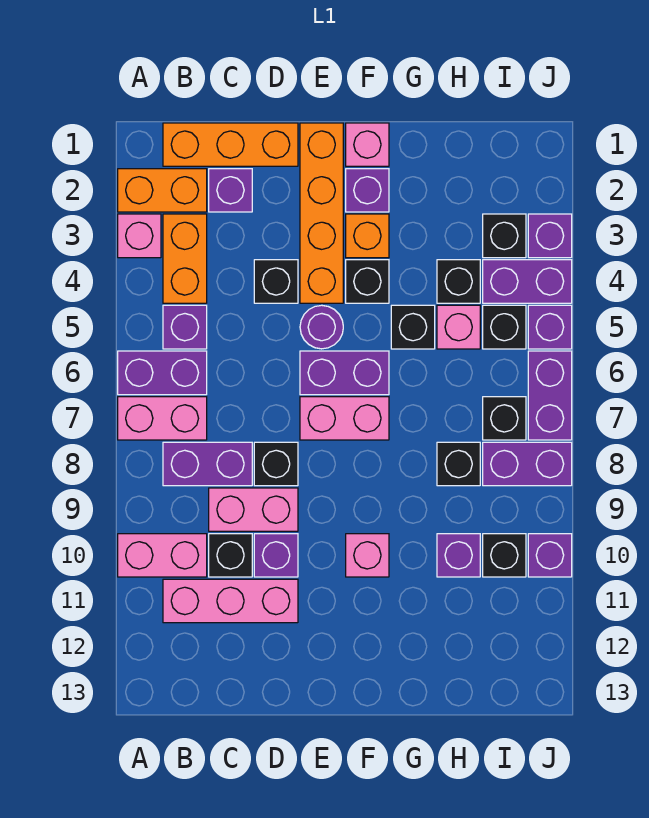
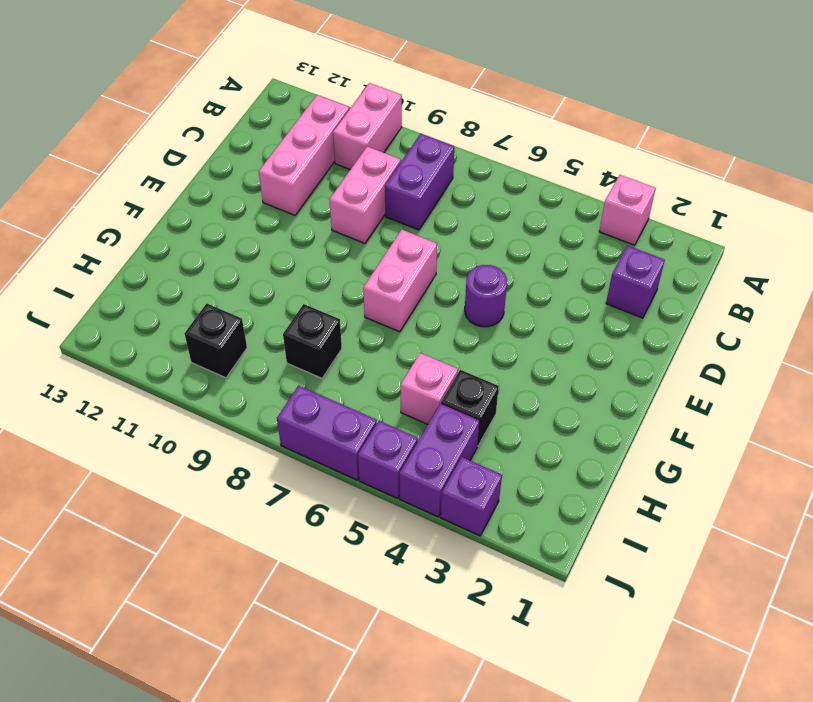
none -> orange brick A2:B2 level 1
none -> purple brick A6:B6 level 1
none -> pink brick A7:B7 level 1
none -> orange brick B1:D1 level 1

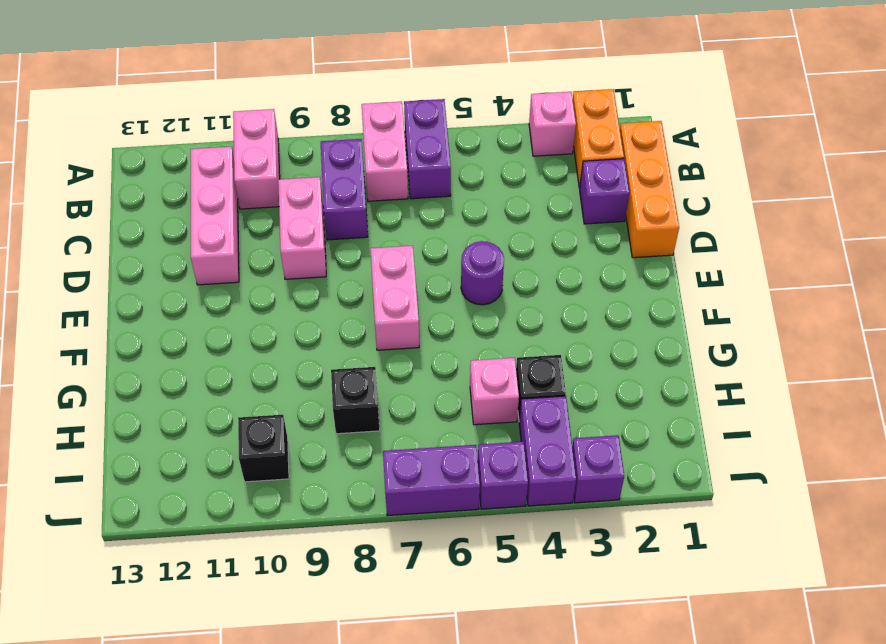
none -> orange brick B3:B4 level 1
none -> purple brick B5 level 1
none -> black brick C10 level 1
none -> black brick D4 level 1

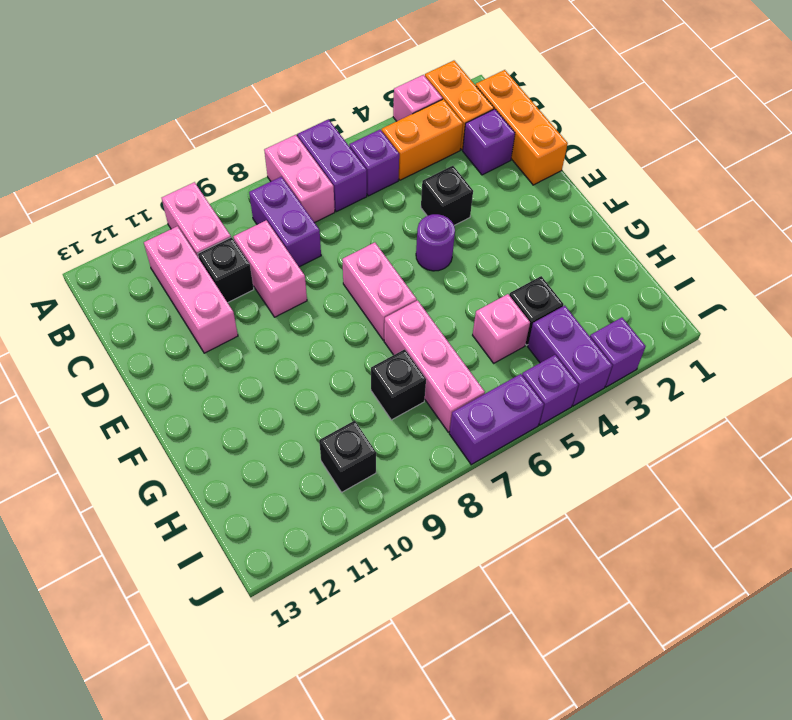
pink brick G7:I7 level 1 -> black brick I7 level 1
none -> black brick D8 level 1
none -> purple brick D10 level 1
none -> orange brick E1:E4 level 1
none -> purple brick E6:F6 level 1

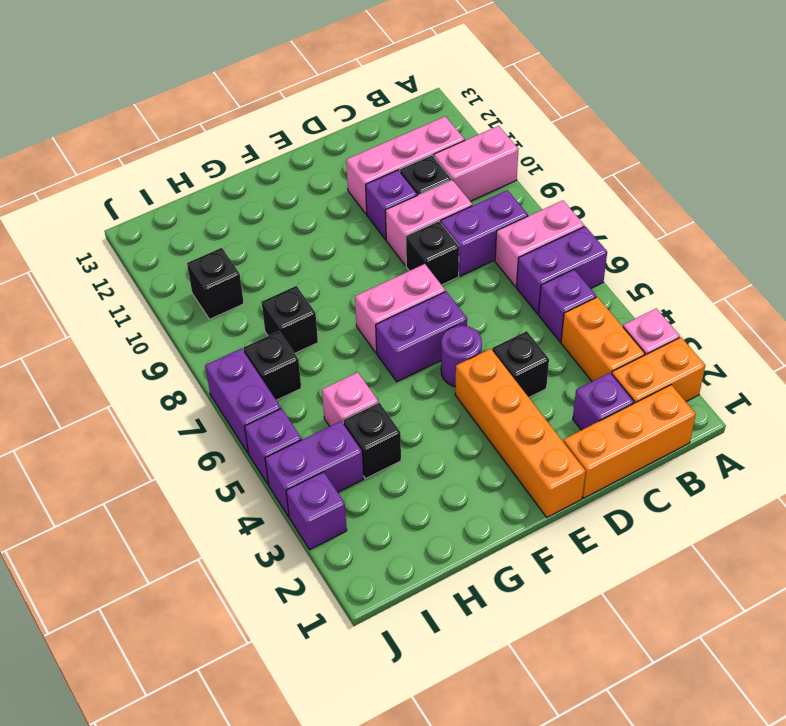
none -> pink brick F1 level 1
none -> purple brick F2 level 1
none -> orange brick F3 level 1
none -> black brick F4 level 1

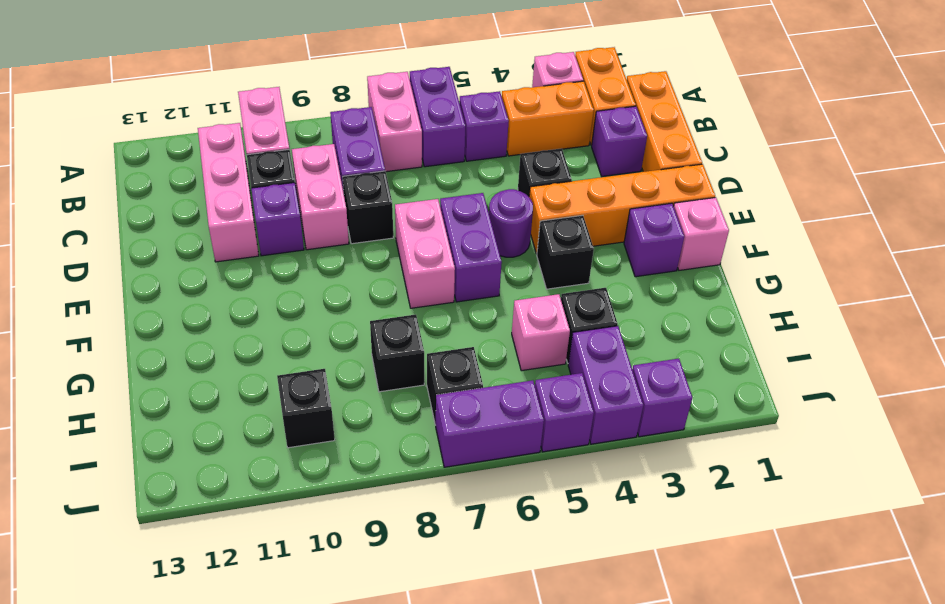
none -> orange brick F3 level 1
none -> pink brick F10 level 1
none -> black brick G5 level 1
none -> purple brick H10 level 1

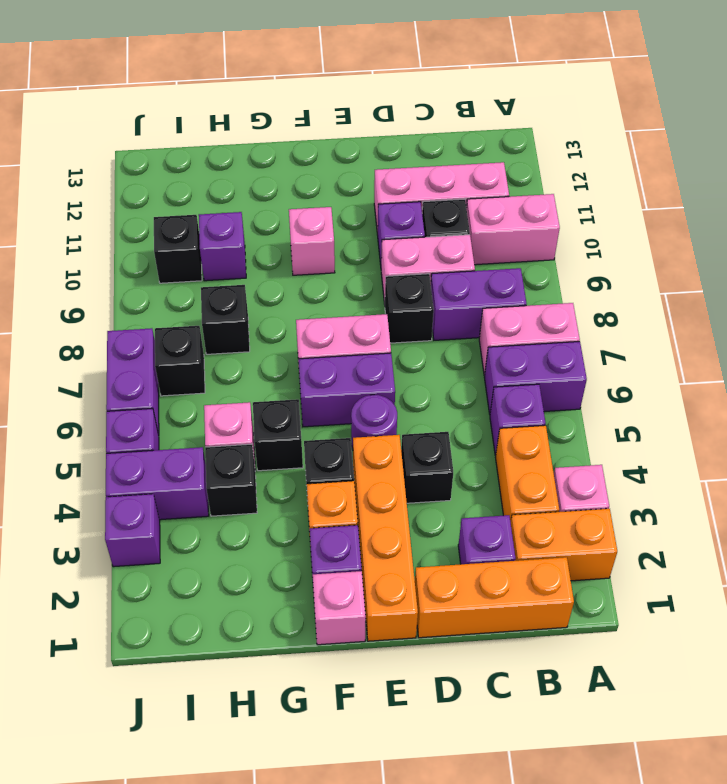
none -> black brick I3 level 1
none -> black brick I5 level 1
none -> purple brick I8:J8 level 1
none -> purple brick J10 level 1

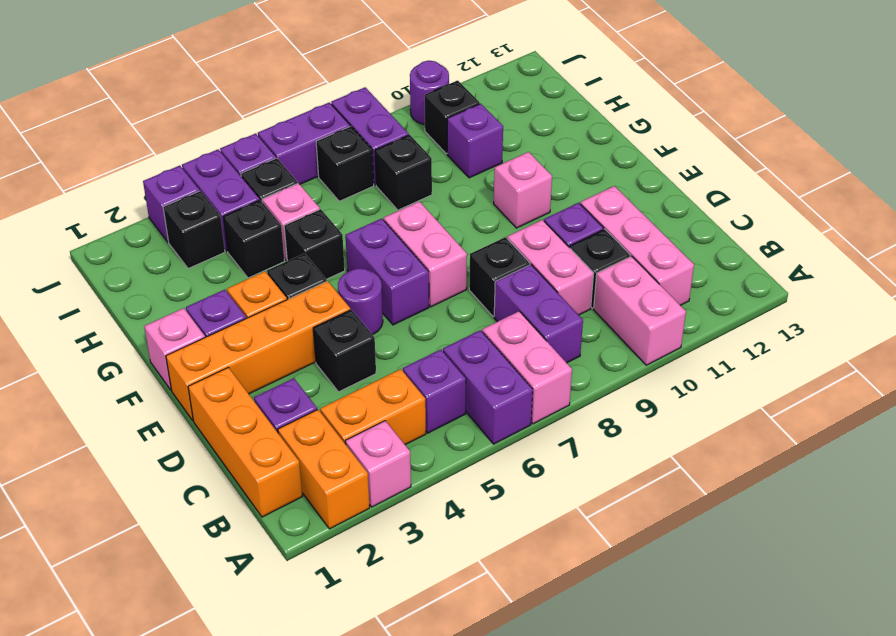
purple round brick J10 level 1 -> purple brick J10 level 1

